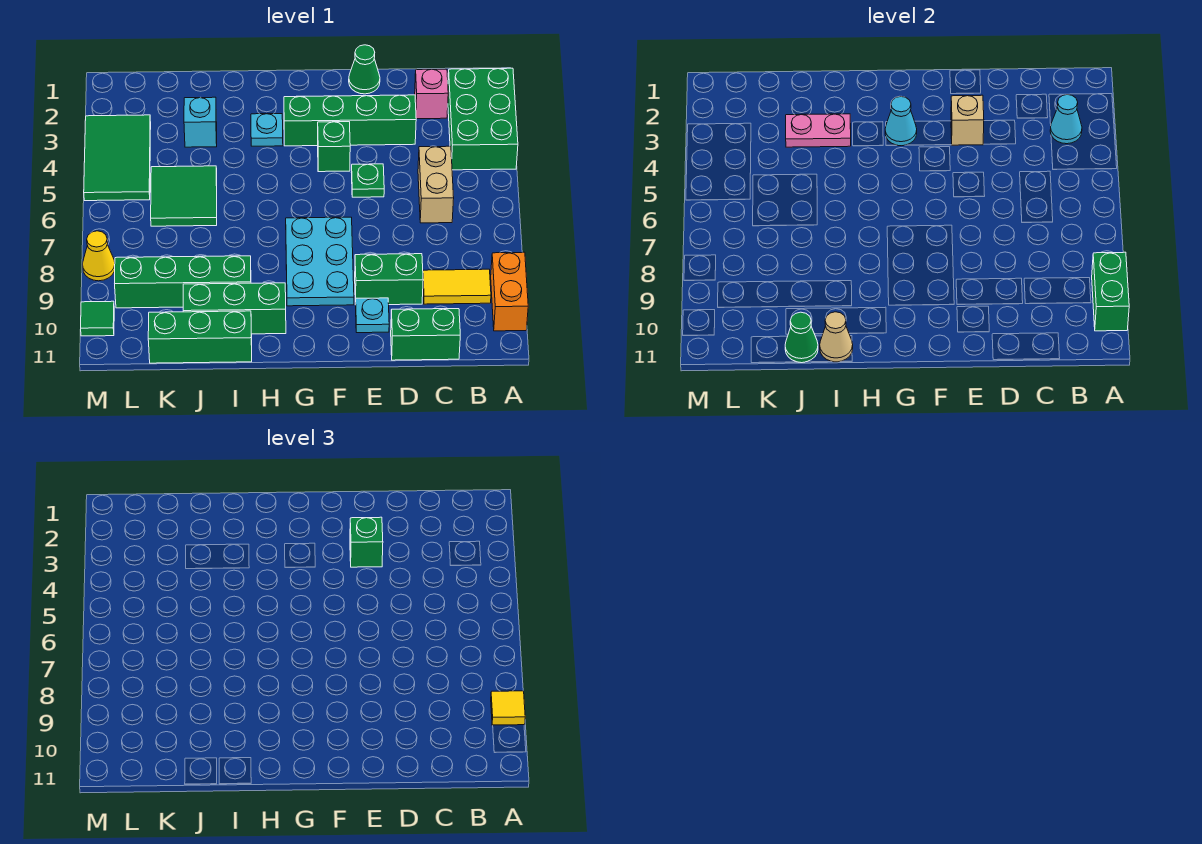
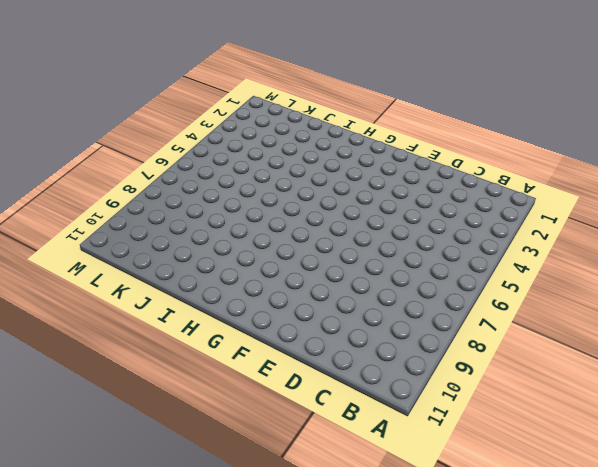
none -> green brick A2:B4 level 1
none -> orange brick A9:A10 level 1
none -> yellow tile B9:C9 level 1
none -> pink brick C2 level 1

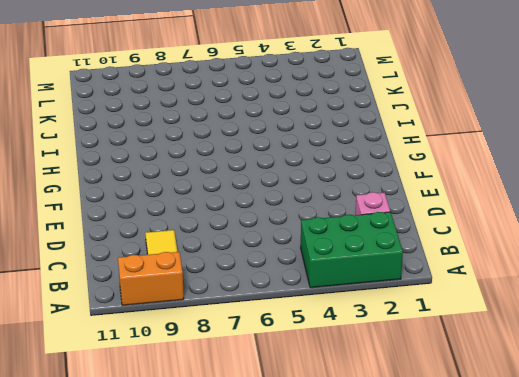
none -> tan brick C5:C6 level 1
none -> green brick C11:D11 level 1
none -> green brick D3:G3 level 1
none -> green brick D9:E9 level 1

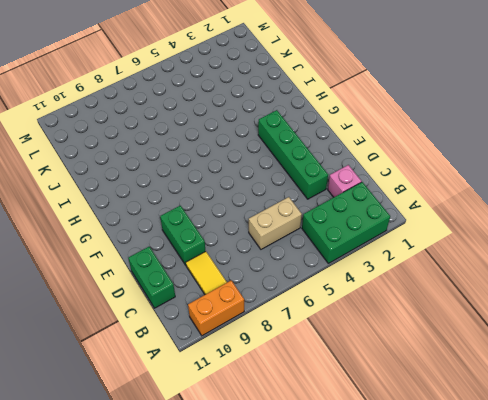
none -> green cone E1 level 1
none -> green plate E5 level 1
none -> cyan plate E10 level 1
none -> green brick F4 level 1

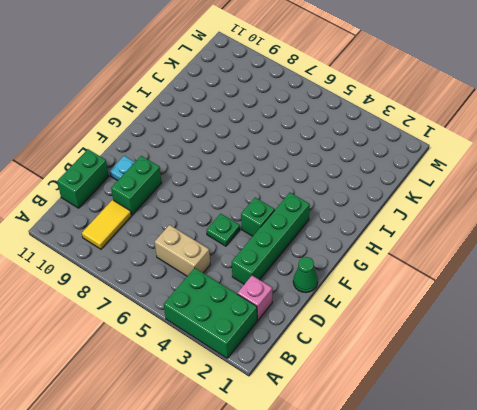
none -> orange brick A9:A10 level 1
none -> cyan plate F7:G9 level 1
none -> cyan plate H3 level 1
none -> green brick H10:J10 level 1

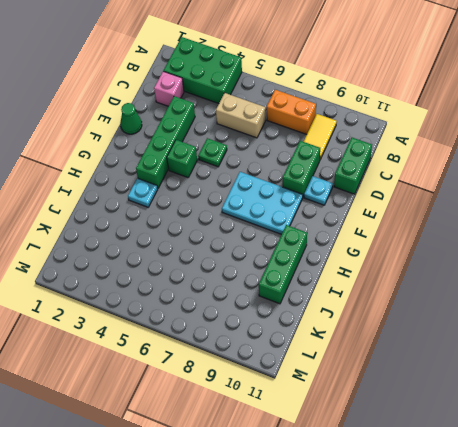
orange brick B7:B8 level 1 -> orange brick A9:A10 level 1
none -> green brick I9:L9 level 1
none -> green brick I11:K11 level 1
none -> cyan brick J3 level 1
none -> green tile J5:K6 level 1

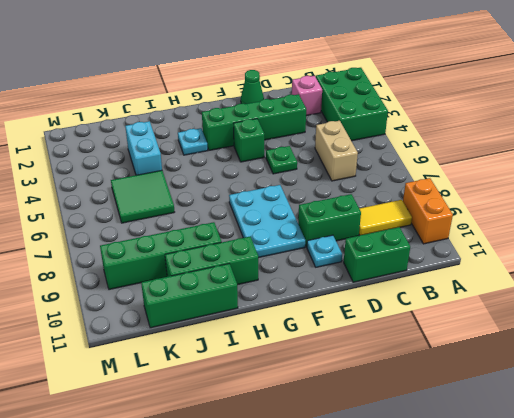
cyan brick J3:J4 level 1 -> cyan brick J3 level 1
none -> green tile L3:M5 level 1
none -> yellow cone M8 level 1
none -> green tile M10 level 1
none -> green brick A9:A10 level 2

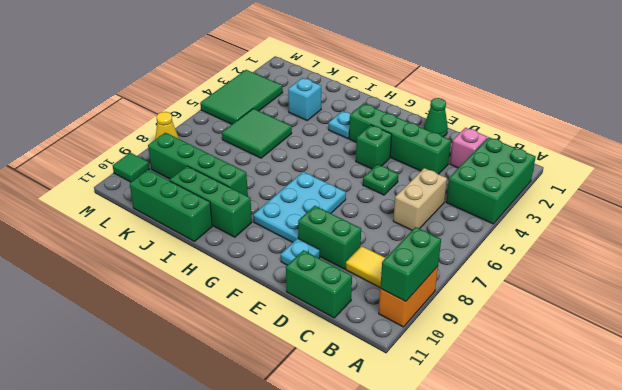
none -> cyan cone B3 level 2
none -> tan brick E3 level 2
none -> cyan cone G3 level 2
none -> pink plate I3:J3 level 2

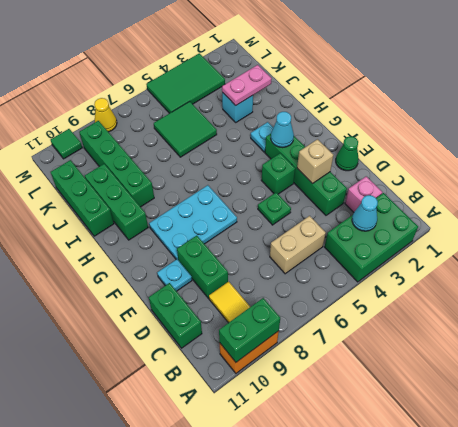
pink plate J2:J3 level 2 -> pink plate I3:J3 level 2
none -> tan cone I11 level 2
none -> green cone J11 level 2
none -> yellow tile A9 level 3
none -> green brick E3 level 3

